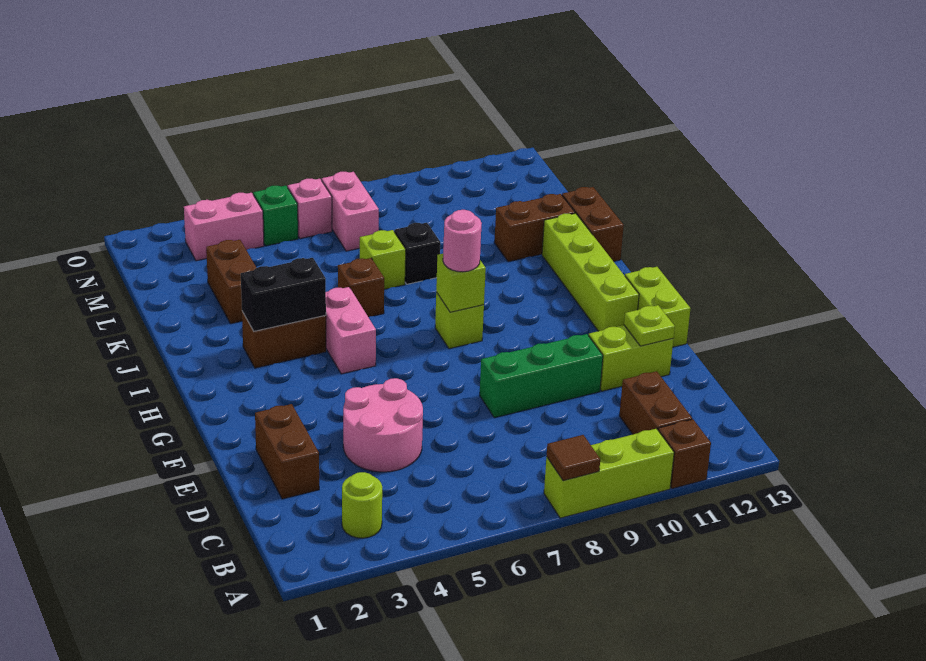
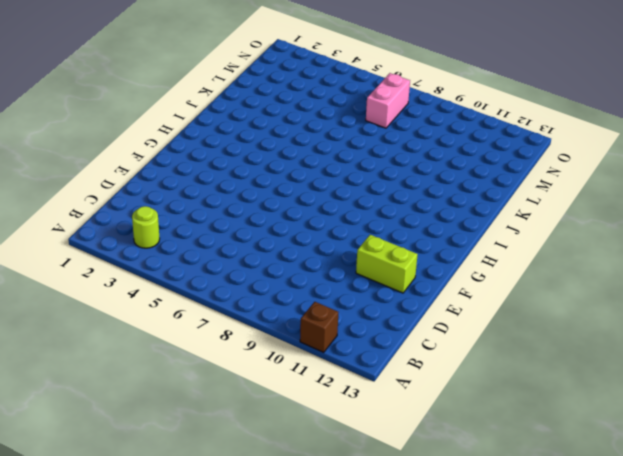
none -> lime brick A8:A10 level 1
none -> brown brick B11:C11 level 1
none -> brown brick D2:E2 level 1

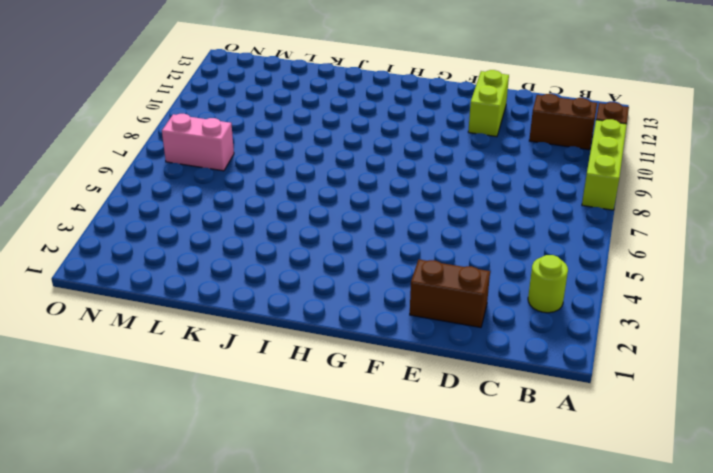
none -> pink round brick D4:E5 level 1
none -> green brick E8:E10 level 1
none -> lime brick F13:G13 level 1

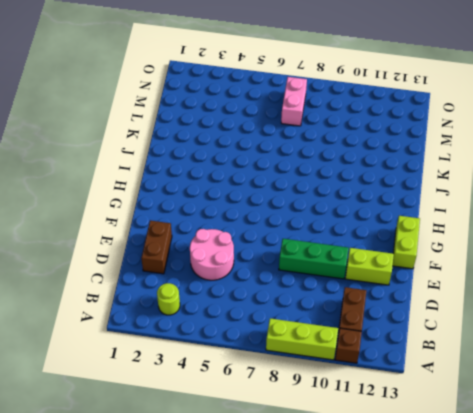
none -> lime brick G12:J12 level 1
none -> pink brick H5:I5 level 1
none -> lime brick H8 level 1

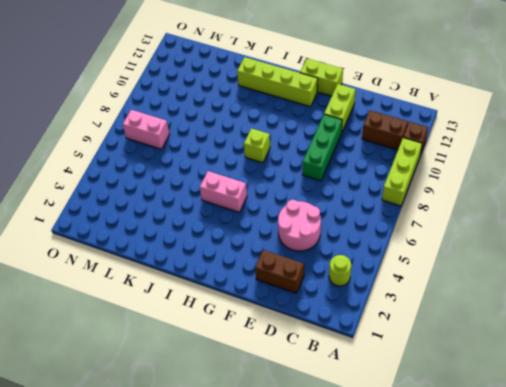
none -> brown brick I3:I4 level 1
none -> brown brick J6 level 1
none -> brown brick J13:K13 level 1

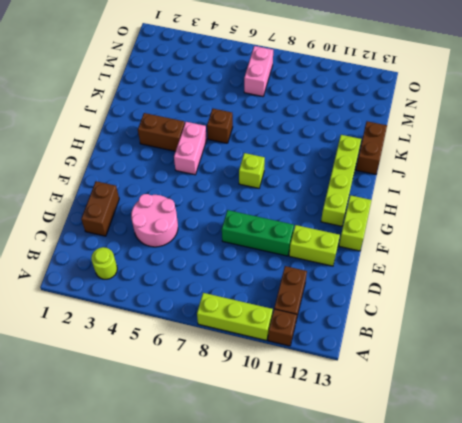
none -> brown brick K3:L3 level 1
none -> lime brick K7 level 1
none -> black brick K8 level 1

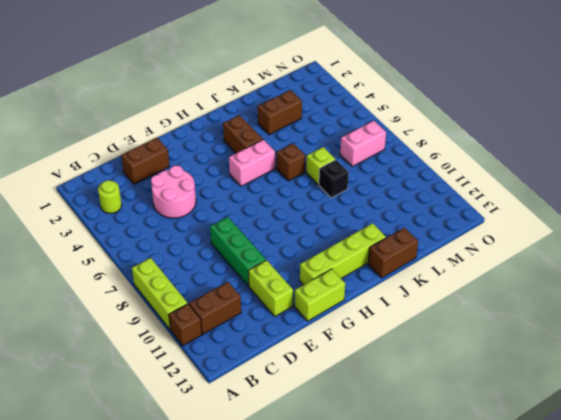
none -> lime brick H8 level 1
none -> brown brick K11:K12 level 1
none -> pink brick N3:N4 level 1

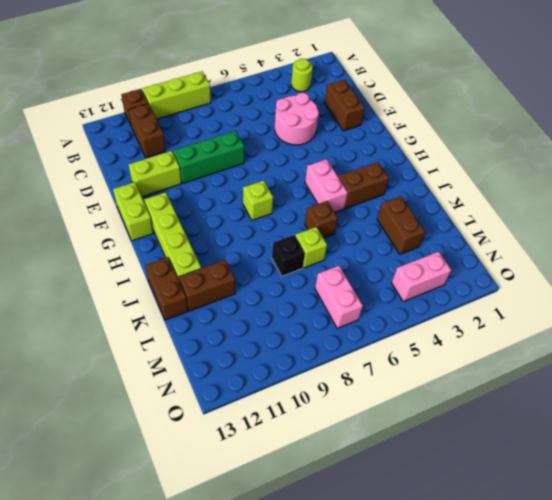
none -> green brick N5 level 1
none -> pink brick N6 level 1
none -> brown tile A8 level 2

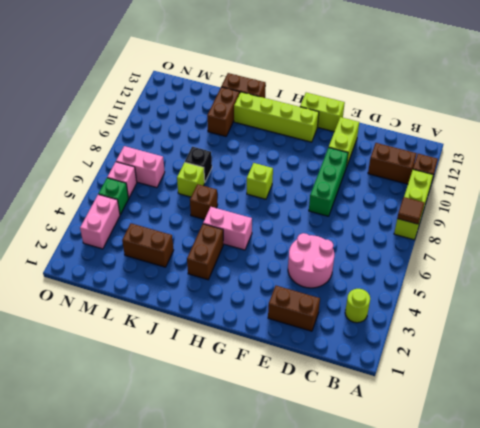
none -> lime plate E12 level 2
none -> lime brick H8 level 2
none -> black brick I3:I4 level 2

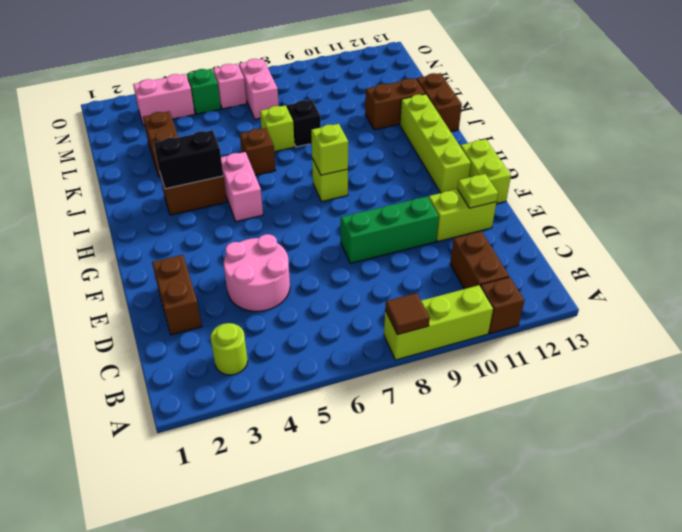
none -> pink round brick H8 level 3

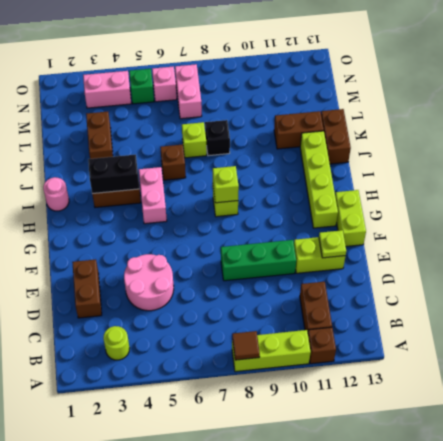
pink round brick I1 level 1 -> pink round brick H8 level 3

